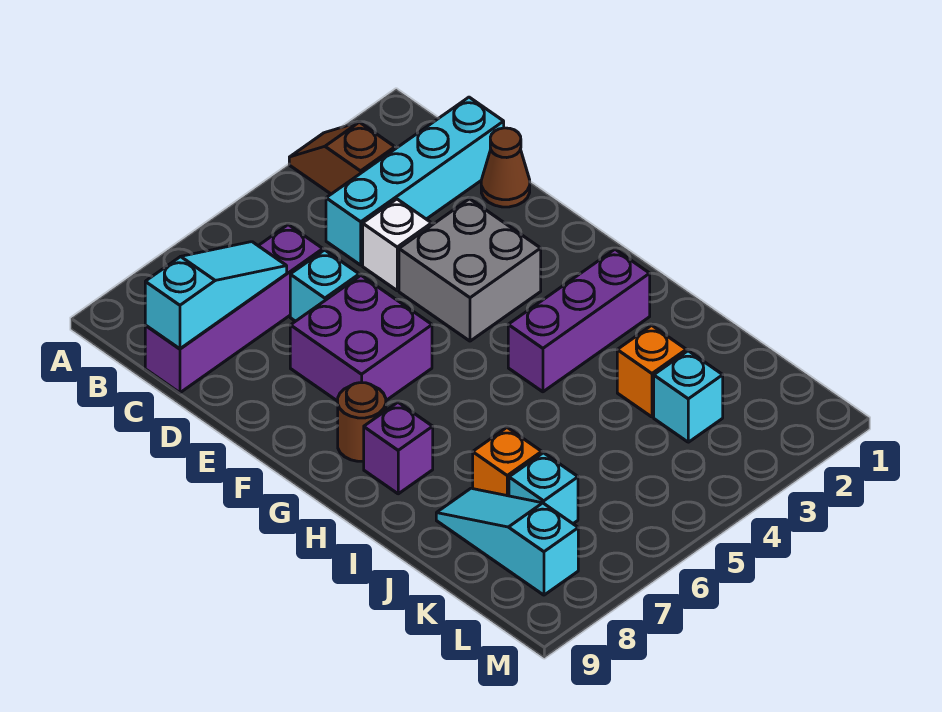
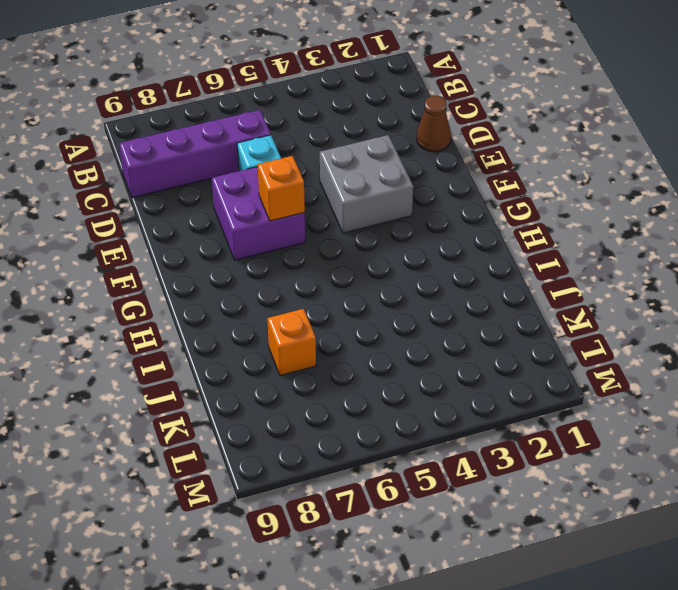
orange brick F6 level 2 -> orange brick J3 level 1
none -> brown slope A3:B3 level 1 top B
none -> cyan brick C1:C4 level 1
none -> white brick D4 level 1

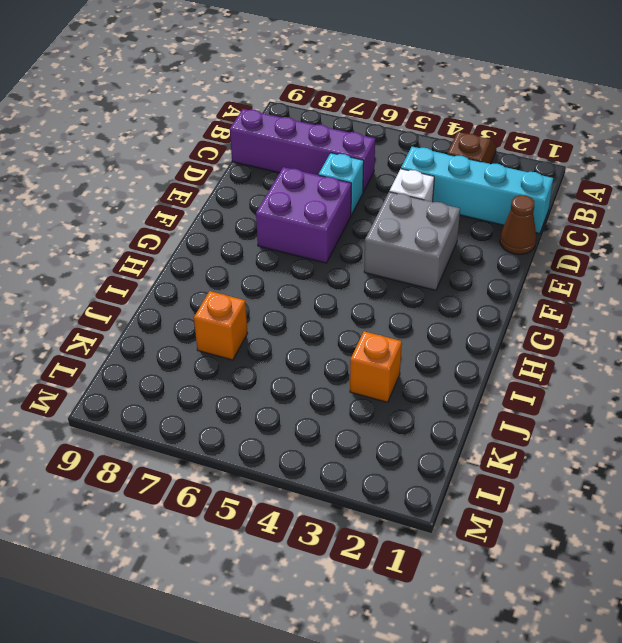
none -> brown round brick G8 level 1
none -> purple brick H2:H4 level 1
none -> purple brick H8 level 1

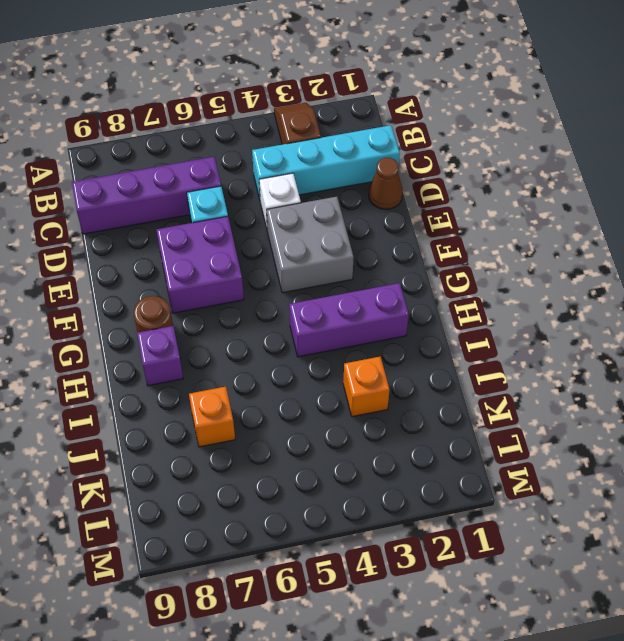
none -> cyan slope J8:L8 level 1 top L
none -> cyan brick K3 level 1
none -> cyan brick K7 level 1

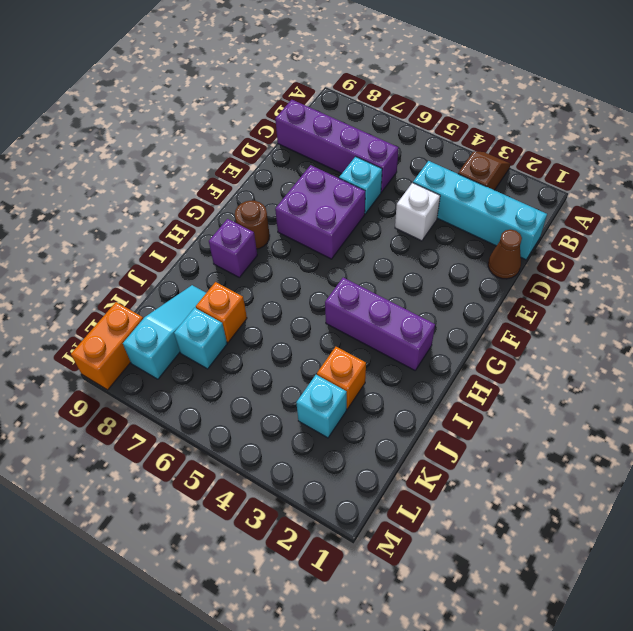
orange brick L9:M9 level 1 -> none
none -> grey brick E3:F4 level 1
none -> cyan slope C7:C9 level 2 top 9

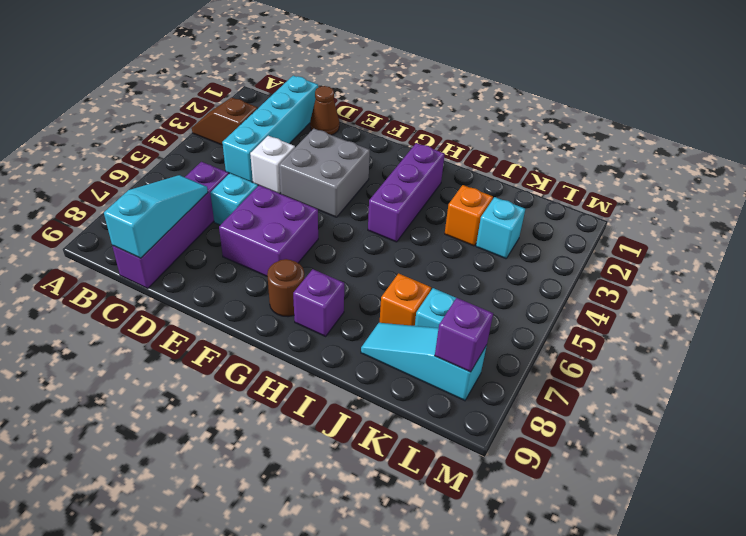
purple brick L8 level 2 -> none

